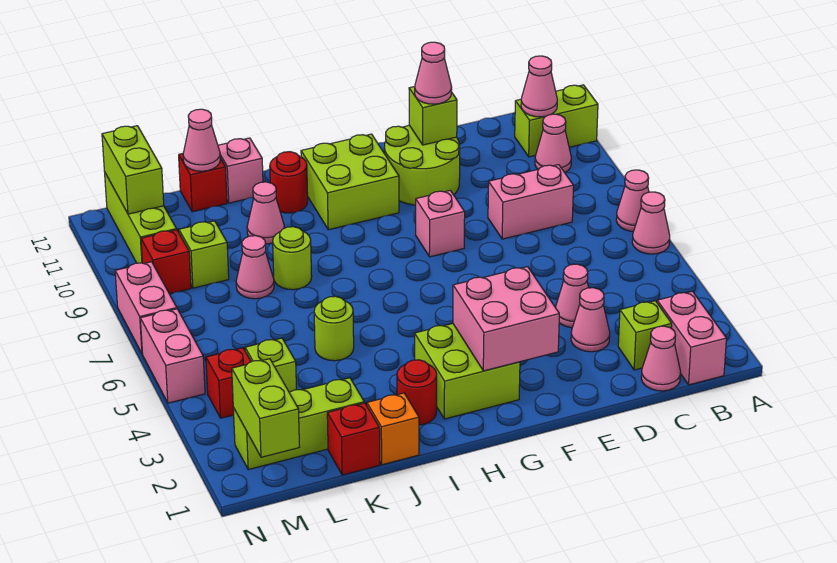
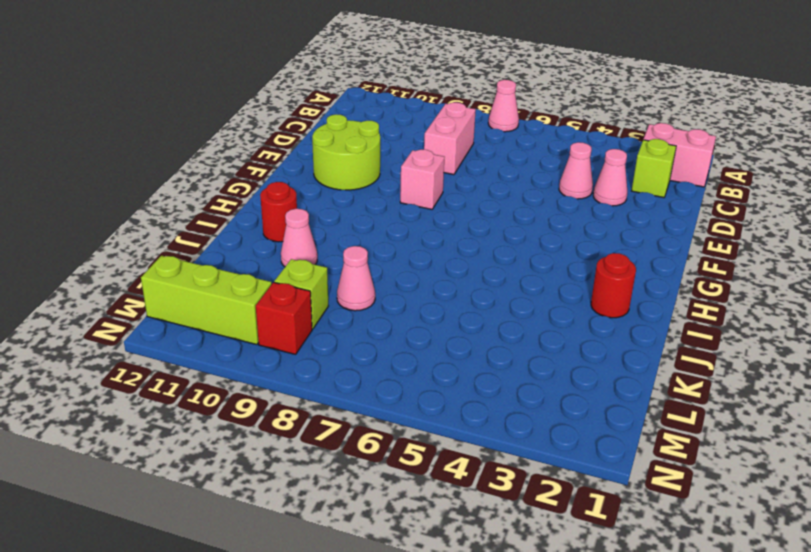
none -> pink cone A6 level 1
none -> lime brick A11:B11 level 1
none -> pink cone B10 level 1
none -> pink cone C1 level 1

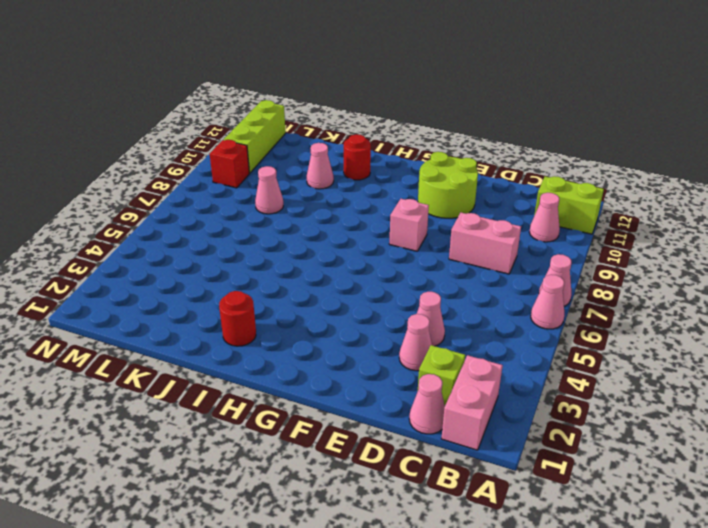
none -> lime brick G2:H3 level 1
none -> lime brick G10:H11 level 1
none -> orange brick J1 level 1
none -> lime round brick J5 level 1

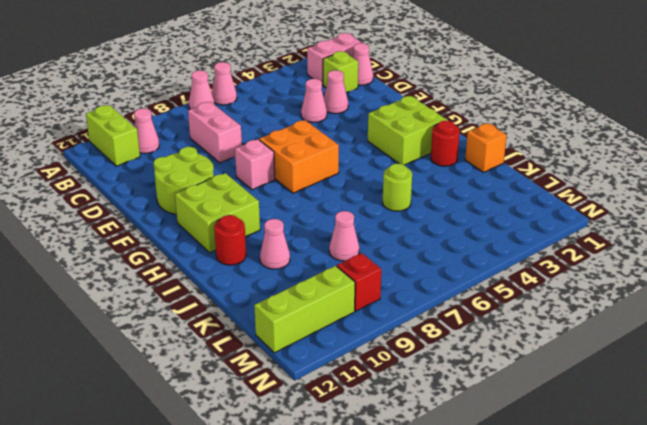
orange brick F6:G7 level 1 -> none
none -> lime round brick J8 level 1
none -> pink brick J12 level 1
none -> red brick K1 level 1
none -> lime brick K2:M2 level 1

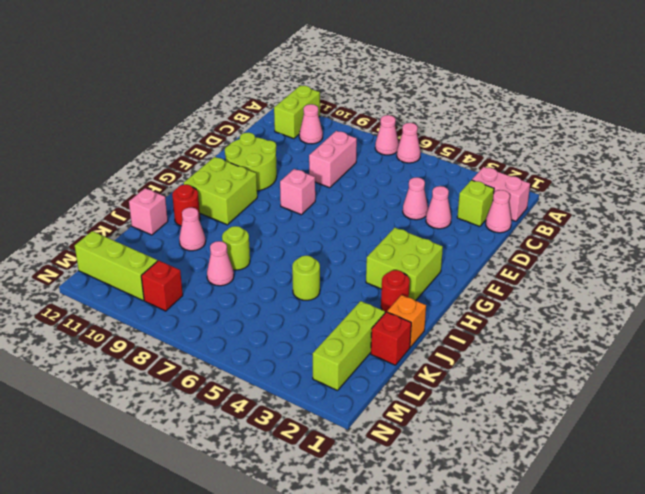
none -> red brick K12 level 1
none -> lime brick L4 level 1
none -> lime brick L9 level 1
none -> red brick M4 level 1

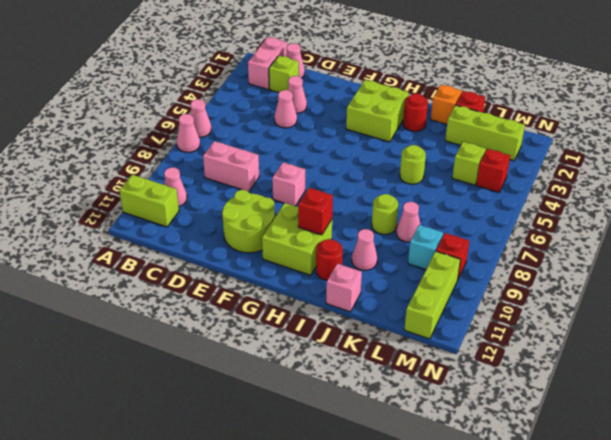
red brick H10 level 2 -> red brick K12 level 1
cyan brick L9 level 1 -> lime brick L9 level 1
none -> pink brick N5:N6 level 1
none -> pink brick N7:N8 level 1
none -> pink cone B11 level 2
none -> lime brick E11 level 2

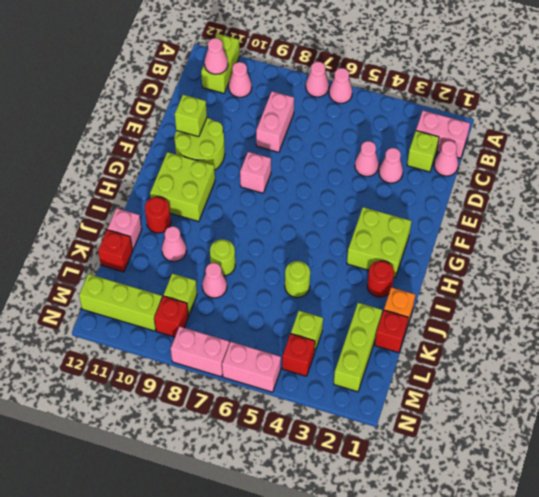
none -> pink brick F2:G3 level 2
none -> pink cone K12 level 2
none -> lime brick M1:M2 level 2
none -> lime brick M11:M12 level 2

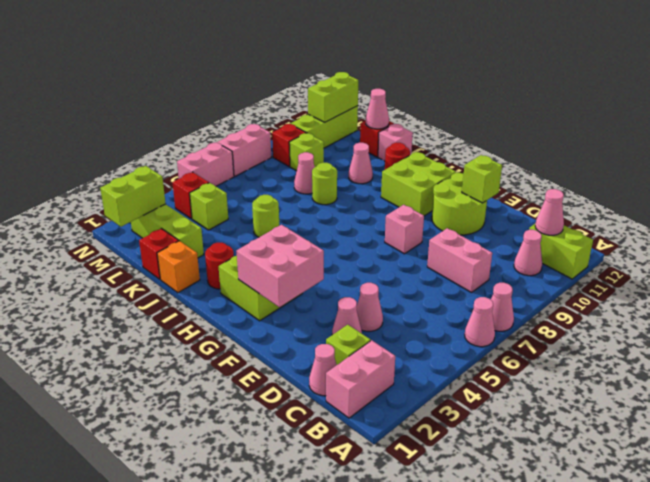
none -> pink cone E11 level 3

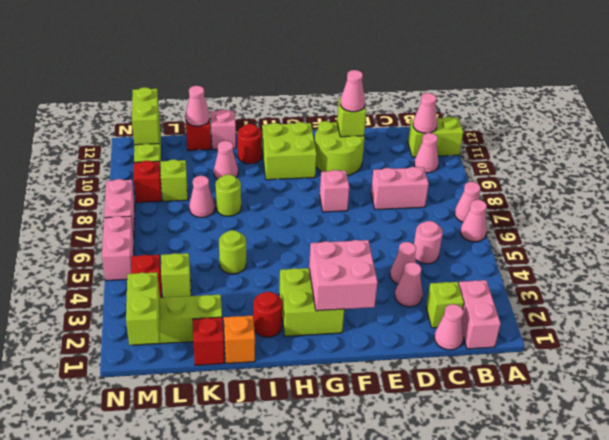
pink round brick C5 level 1 -> none

